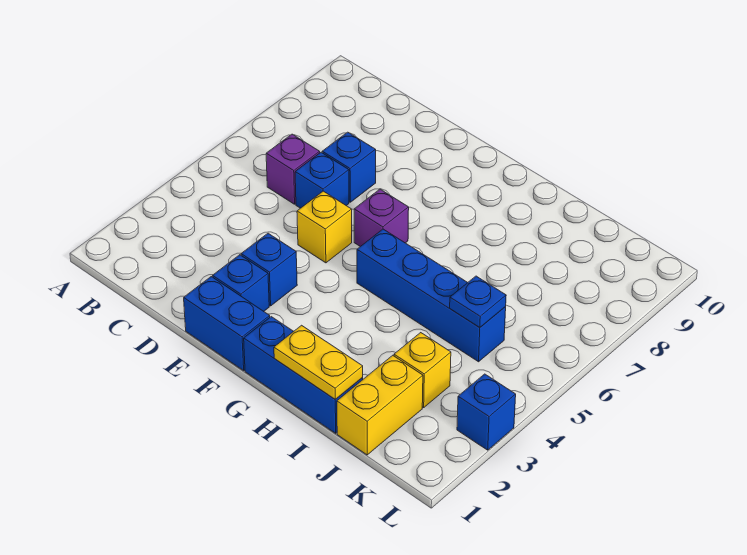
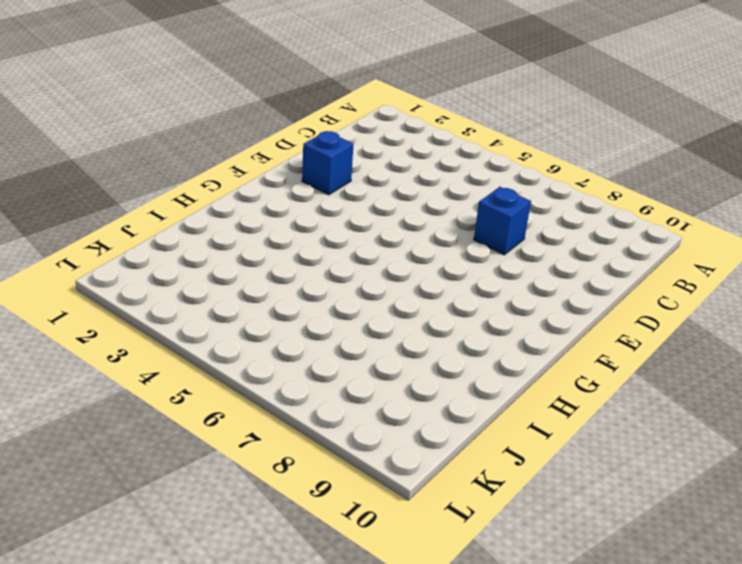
none -> purple brick C6 level 1
none -> blue brick D6 level 1
none -> blue brick E1:F1 level 1

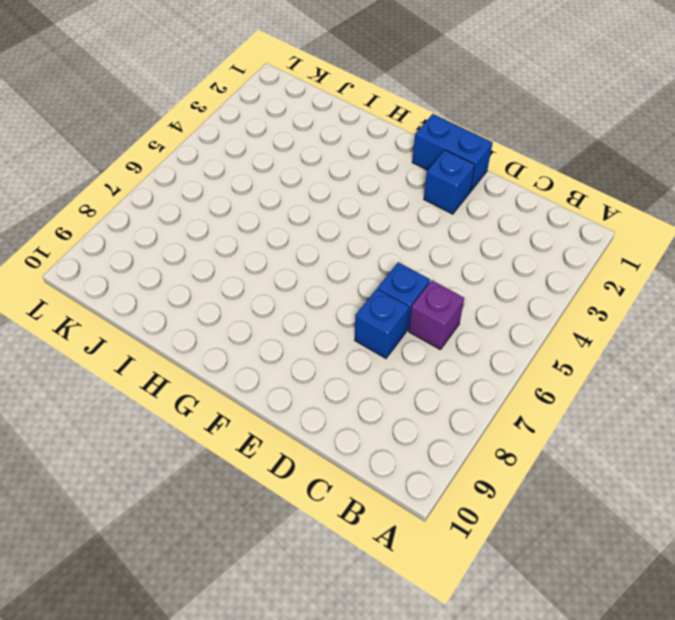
none -> blue brick E3 level 1
none -> yellow brick E5 level 1
none -> purple brick F6 level 1

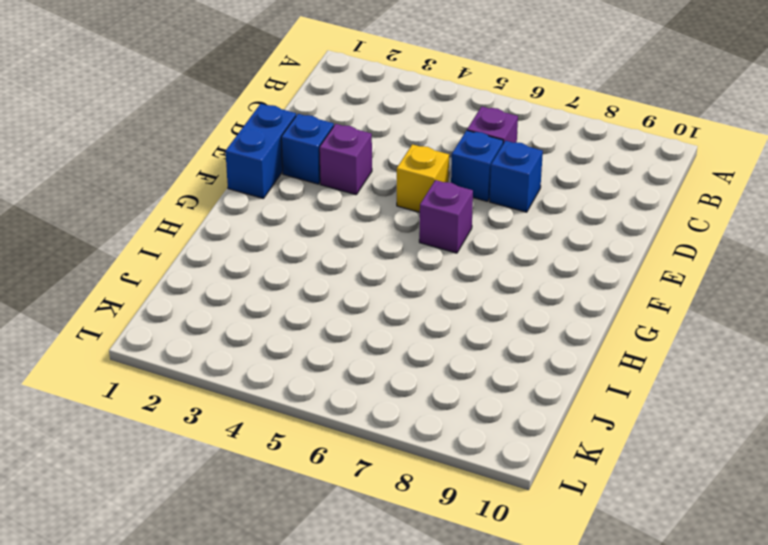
purple brick E3 level 1 -> blue brick E3 level 1
none -> blue brick G1:I1 level 1
none -> blue brick G5:J5 level 1
none -> yellow brick J1:J2 level 1

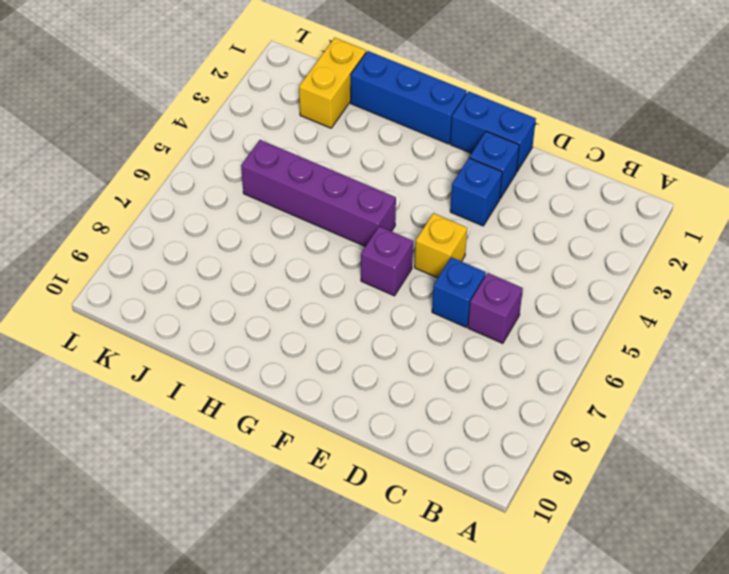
purple brick G5:J5 level 1 -> blue brick G5:J5 level 1
none -> blue brick D7 level 1
none -> yellow brick J3 level 1
none -> blue brick L3 level 1

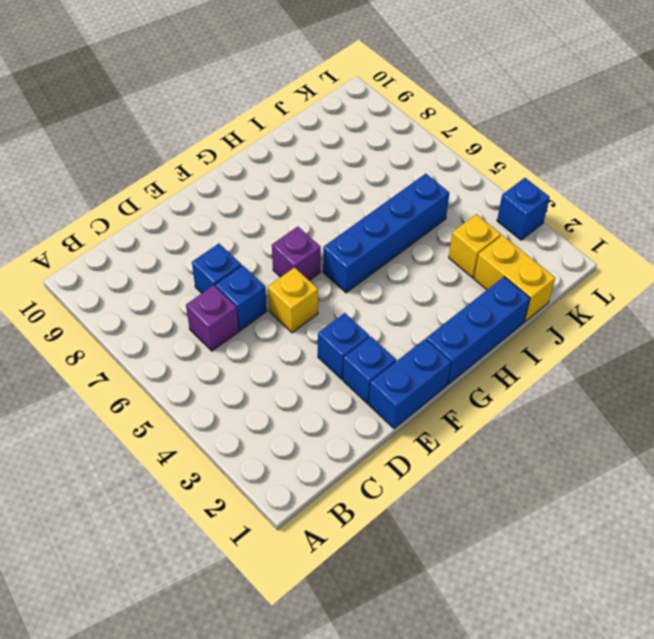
none -> yellow plate H1:I1 level 2
none -> blue plate J5 level 2

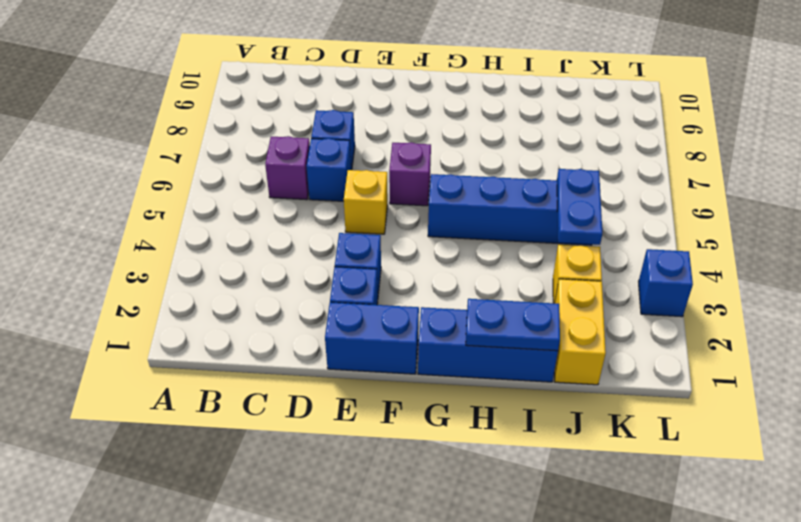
blue plate H1:I1 level 2 -> yellow plate H1:I1 level 2
blue plate J4:J5 level 2 -> blue plate J5 level 2

